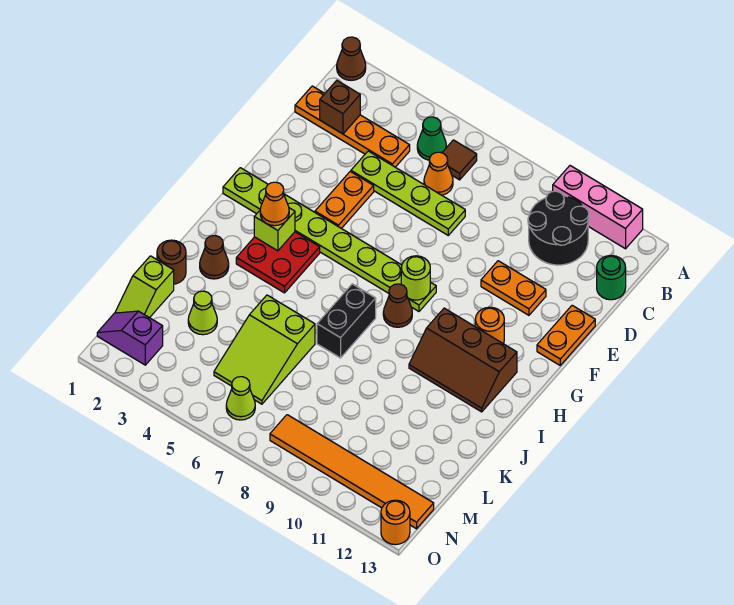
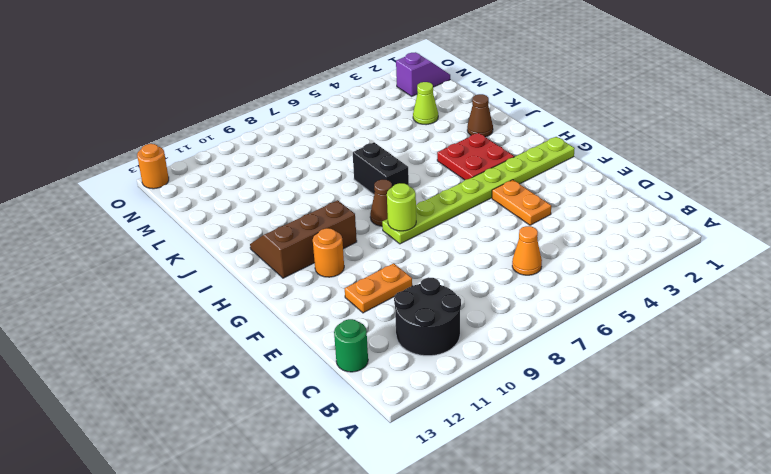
none -> brown cone A1 level 1
none -> pink brick A10:A12 level 1
none -> green cone B5 level 1
none -> brown tile B6 level 1

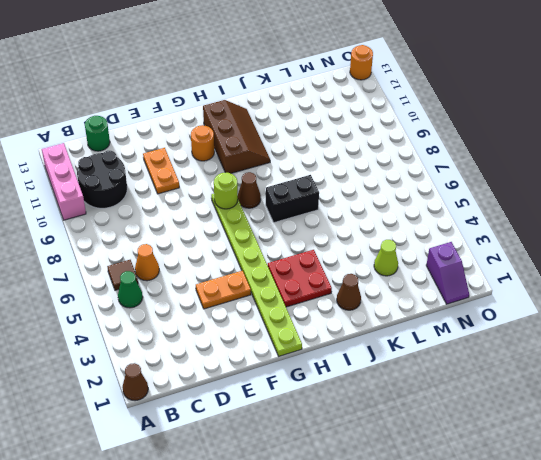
none -> orange plate C1:C4 level 1
none -> lime plate D4:D7 level 1
none -> orange plate E13:F13 level 1
none -> brown round brick K1 level 1

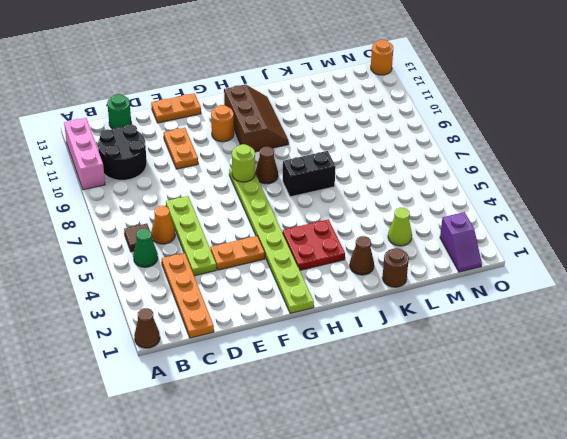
none -> lime slope K5:M6 level 1 top K
none -> lime slope L1:M1 level 1 top L
none -> lime cone N6 level 1
none -> orange tile N8:N13 level 1

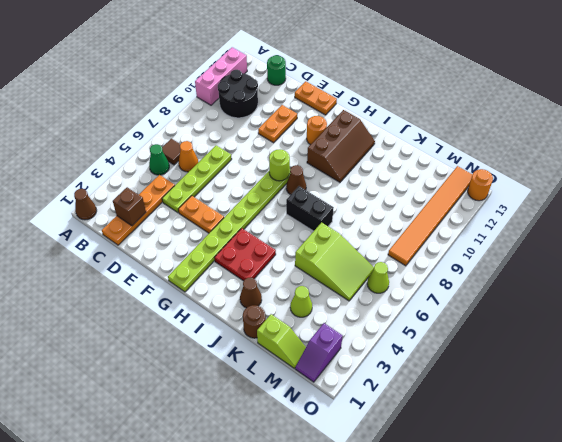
none -> lime brick H3 level 2
none -> orange cone H3 level 3

